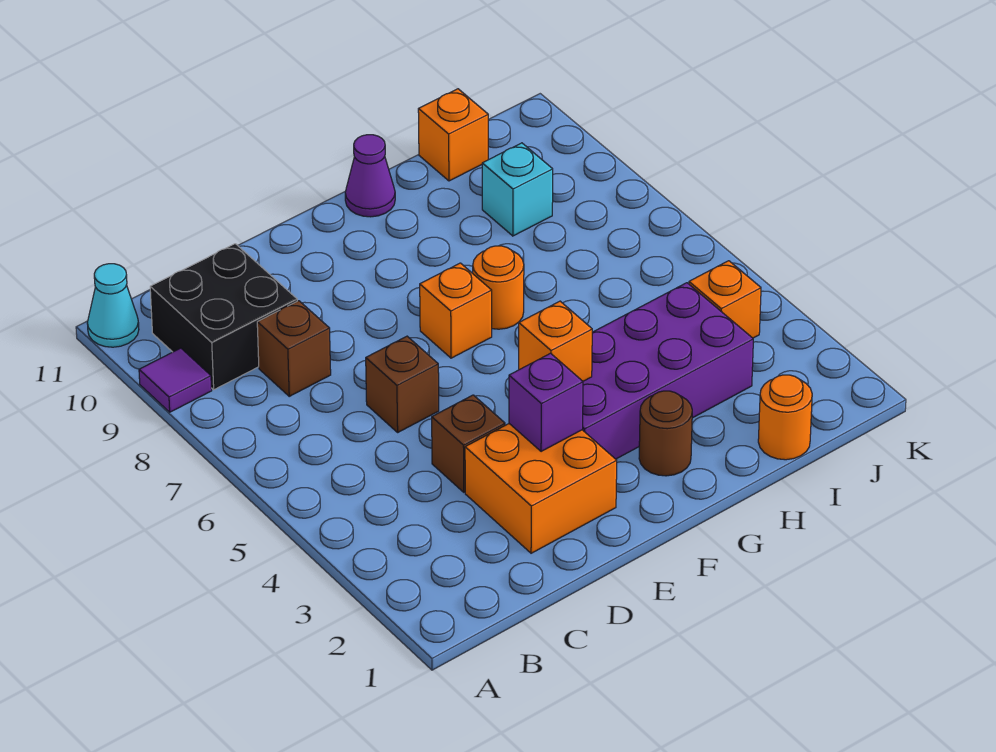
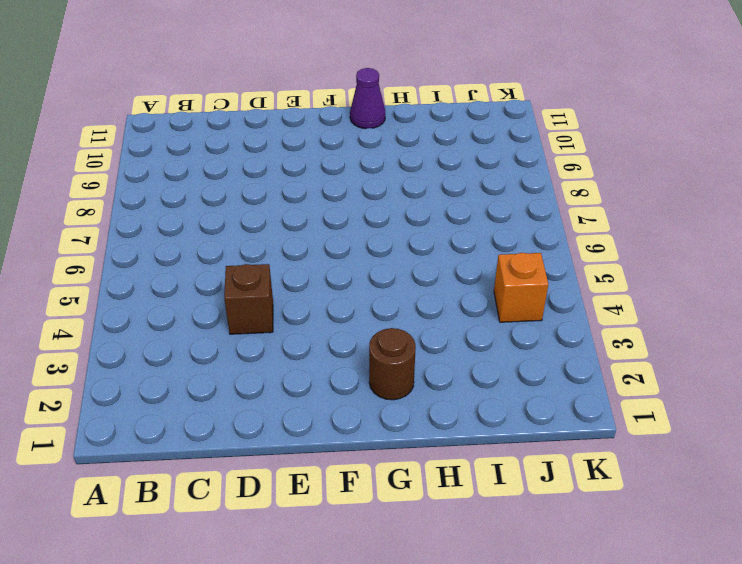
none -> purple tile A9 level 1
none -> cyan cone A11 level 1
none -> black brick B9:C10 level 1

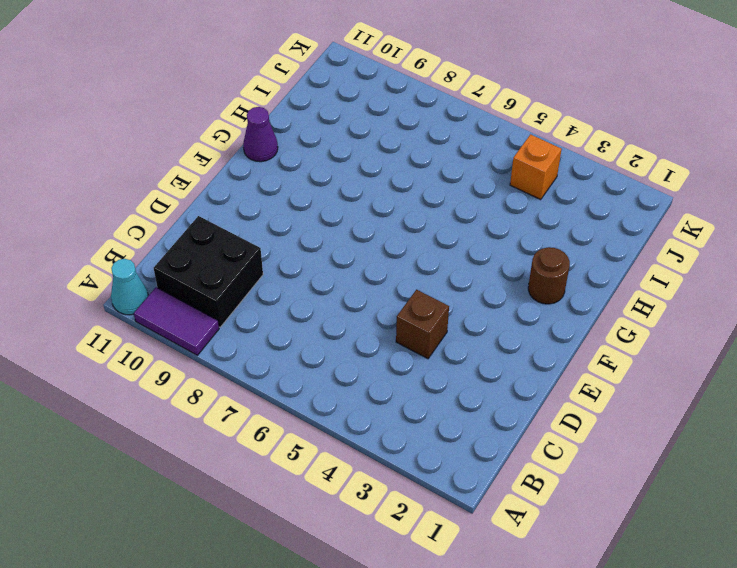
purple tile A9:A10 level 1 -> purple tile A9 level 1
none -> brown brick C8 level 1
none -> orange brick D2:E3 level 1
none -> brown brick D6 level 1

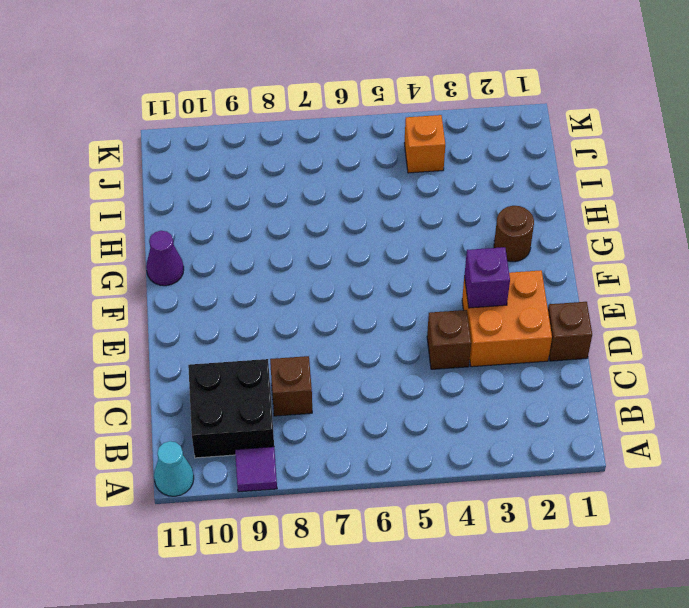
brown brick D1 level 1 -> brown brick D6 level 1
none -> purple brick F3:I4 level 1
none -> orange brick F7 level 1
none -> orange round brick G7 level 1

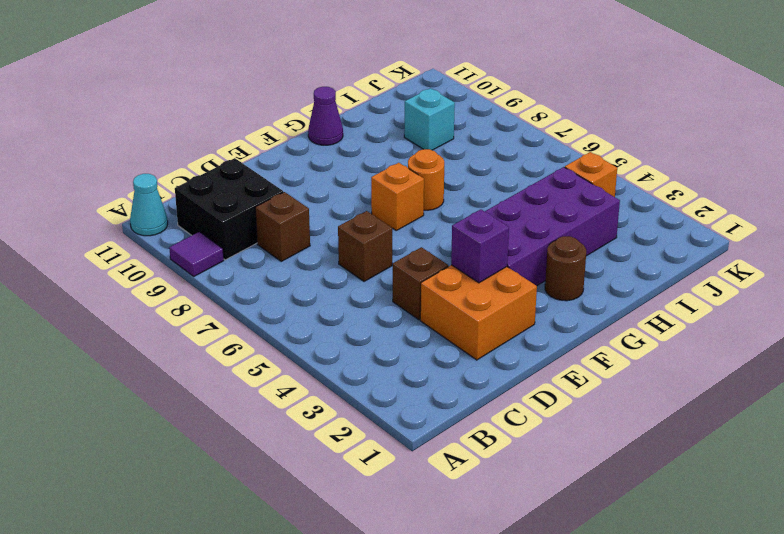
none -> orange round brick I1 level 1
none -> orange brick I11 level 1
none -> orange brick F4 level 2

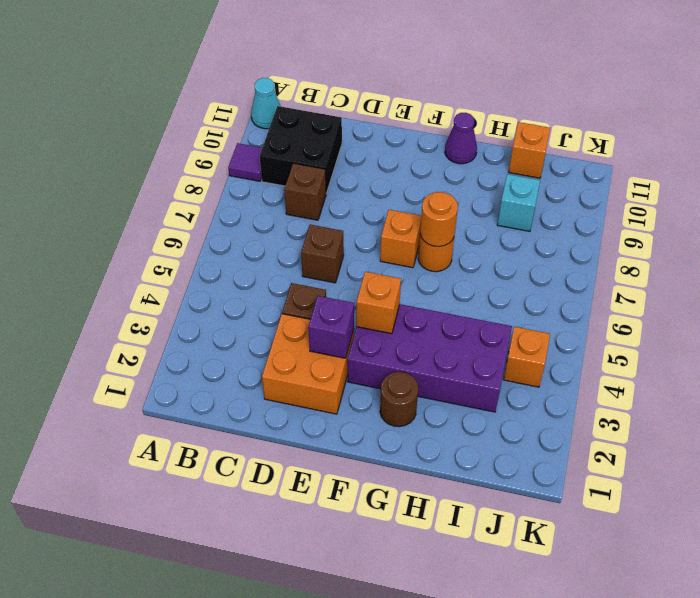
orange round brick G7 level 2 -> orange round brick I1 level 1

